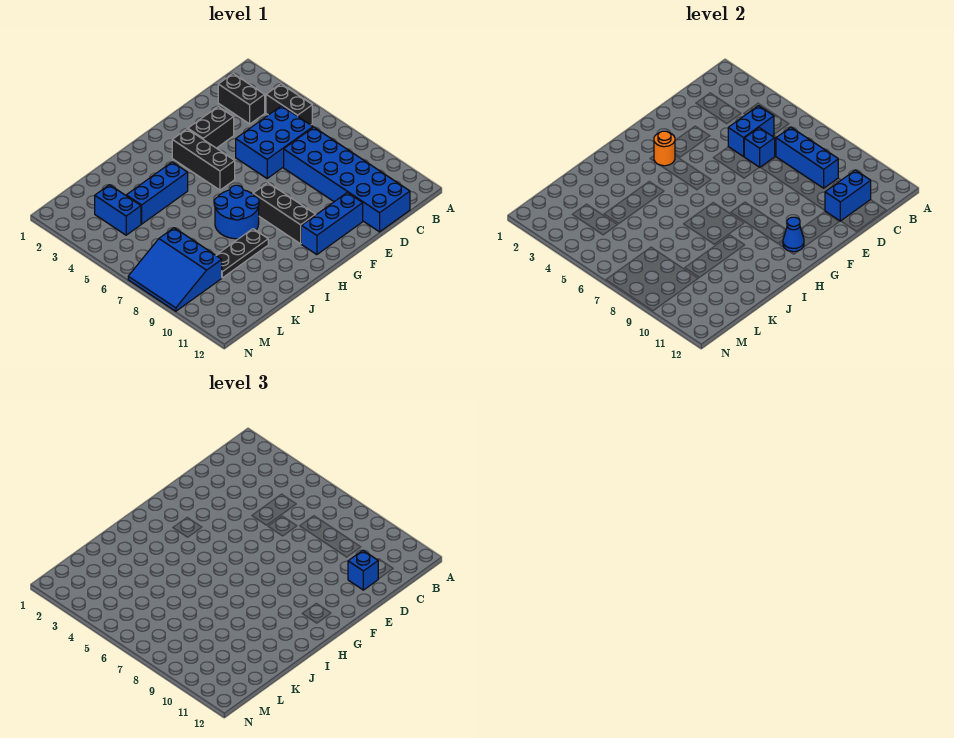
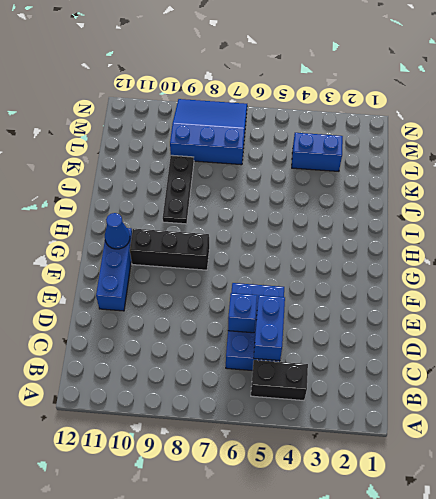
none -> black brick C2:C3 level 1
none -> blue brick C7:D12 level 1
none -> black brick E3:F3 level 1

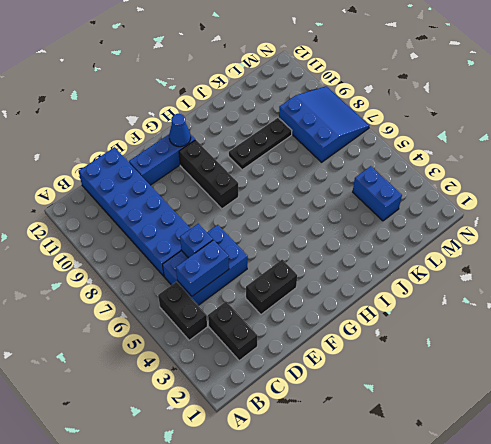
none -> black brick G3:G5 level 1
none -> blue round brick H7:I8 level 1
none -> blue brick I4:K4 level 1

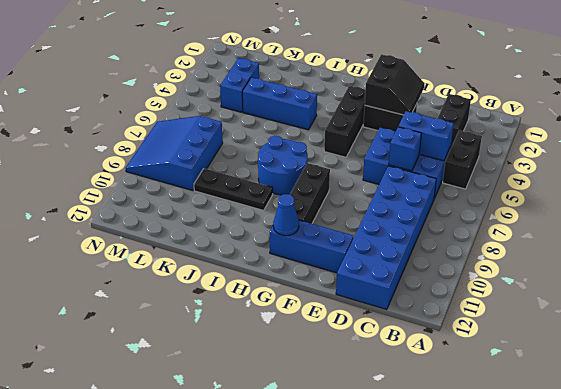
black slope E2:F3 level 2 top F -> none
none -> blue brick C7:C9 level 2
none -> blue brick C11:D11 level 2
none -> orange round brick G3 level 2

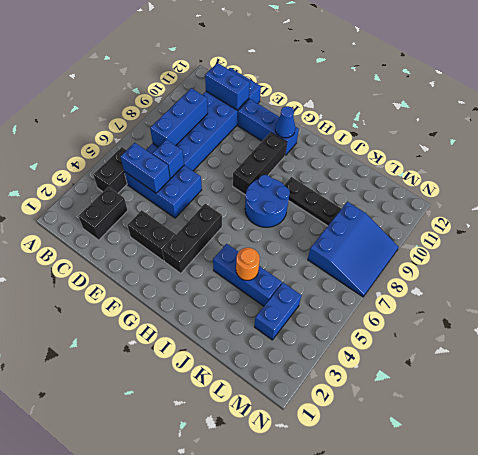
orange round brick J4 level 2 -> orange round brick G3 level 2
none -> blue brick D11 level 3

